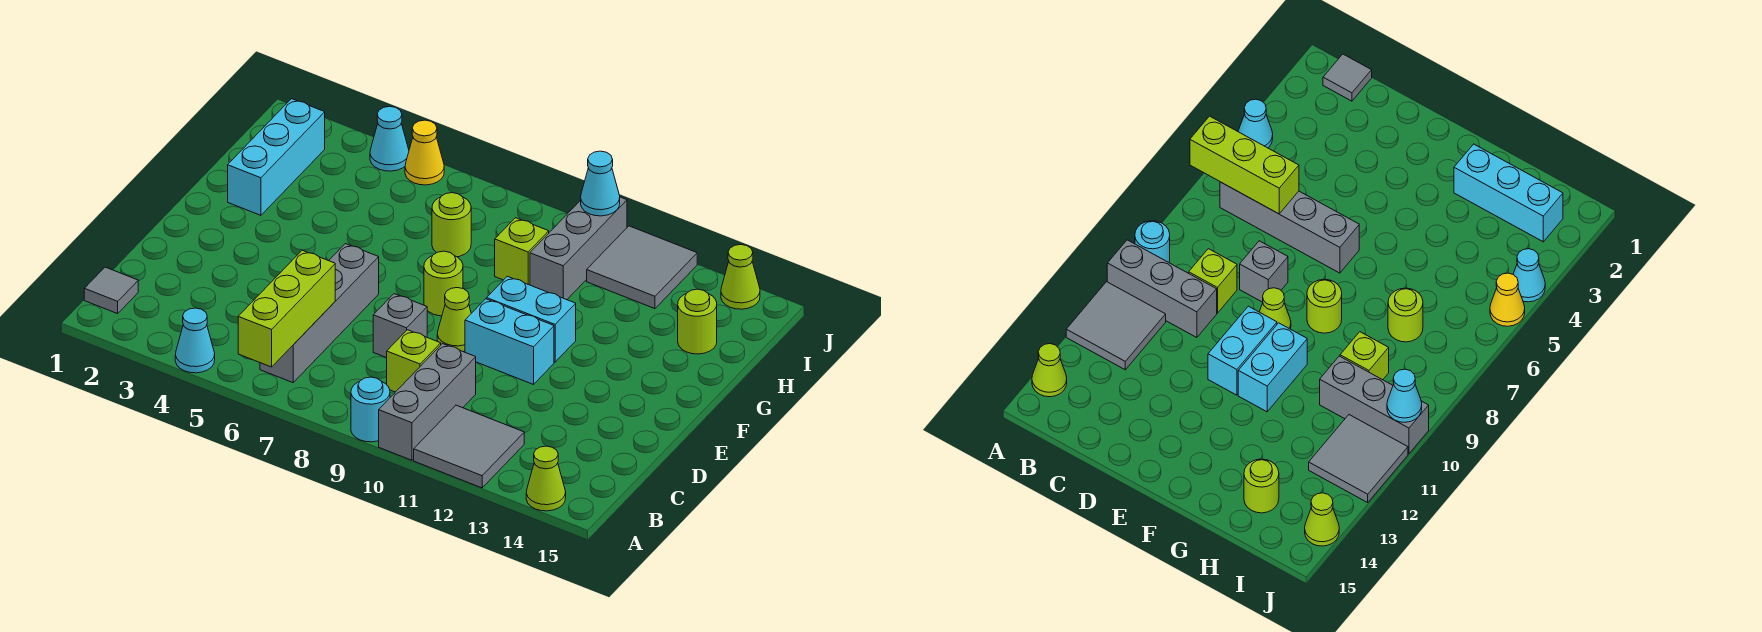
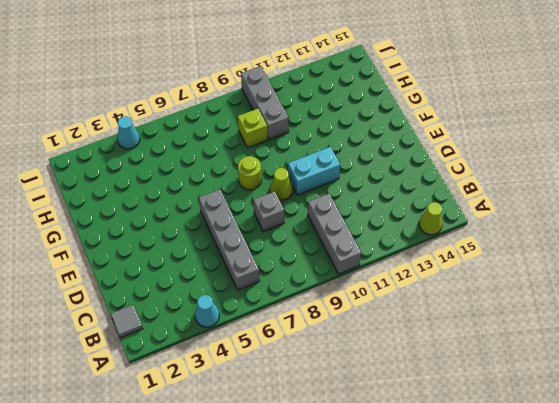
none -> cyan round brick A9 level 1
none -> grey tile A11:B12 level 1
none -> lime brick C9 level 1

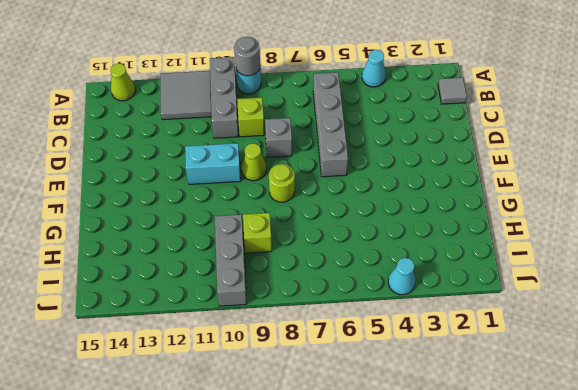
grey round brick A9 level 2 -> none
none -> cyan brick F10:F11 level 1
none -> cyan brick G2:I2 level 1
none -> lime round brick H7 level 1

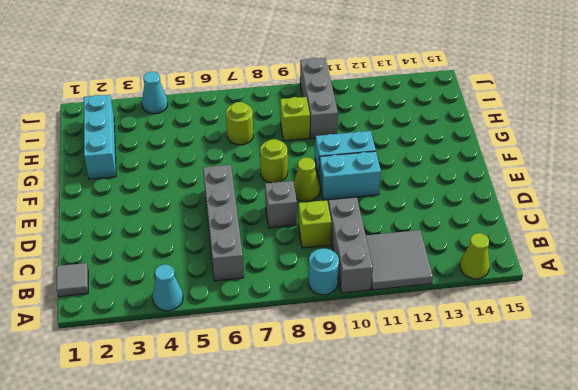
none -> lime round brick H14 level 1
none -> grey tile I11:J12 level 1
none -> yellow cone J5 level 1

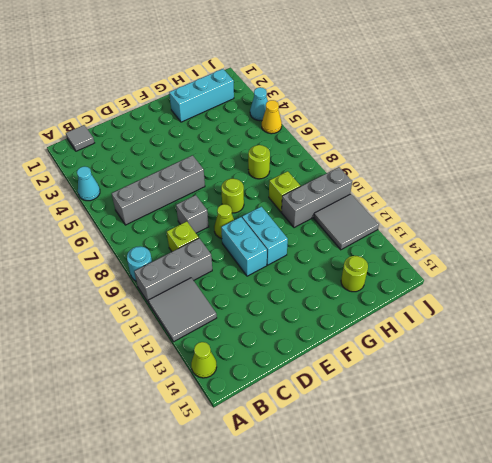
none -> lime cone J14 level 1
none -> lime brick A6:C6 level 2
none -> cyan cone J10 level 2

